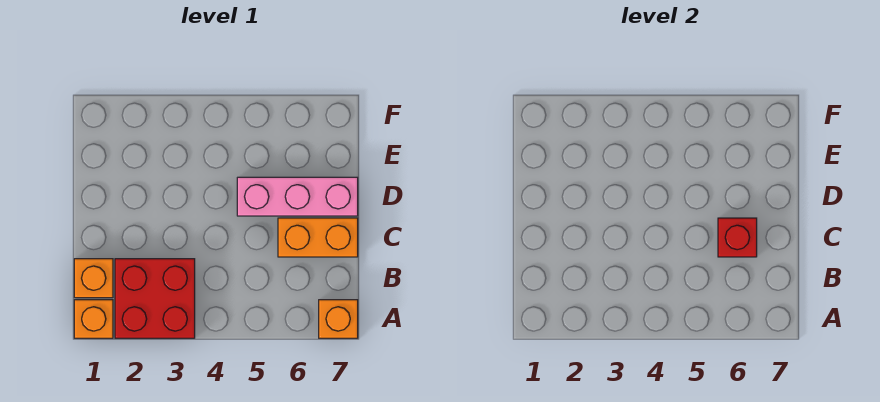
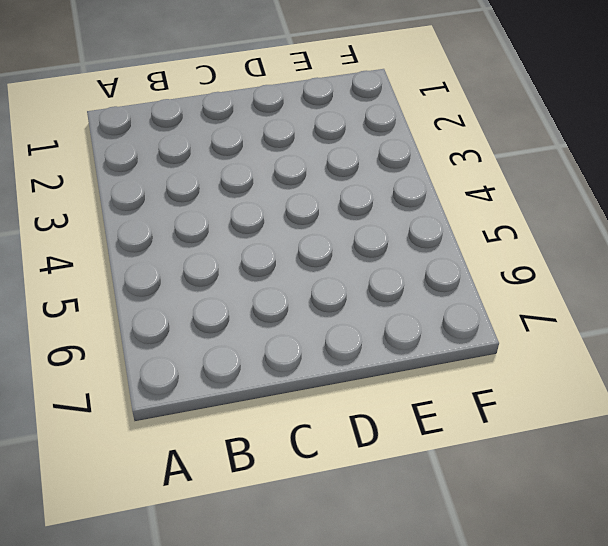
none -> orange brick A1 level 1
none -> red brick A2:B3 level 1

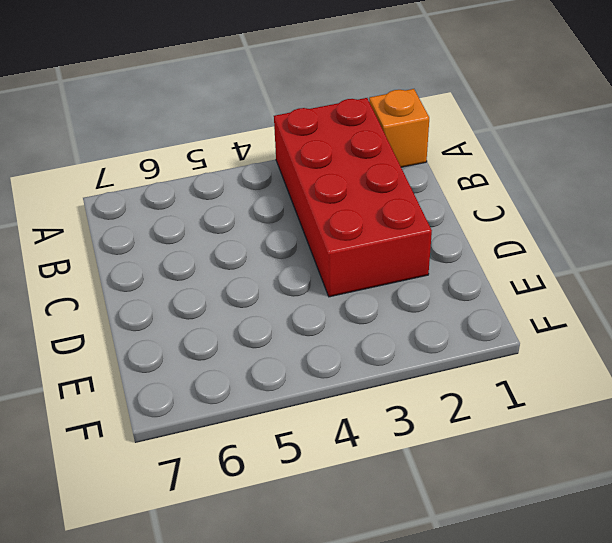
red brick A2:D3 level 1 -> red brick A2:B3 level 1
none -> orange brick A7 level 1
none -> orange brick B1 level 1

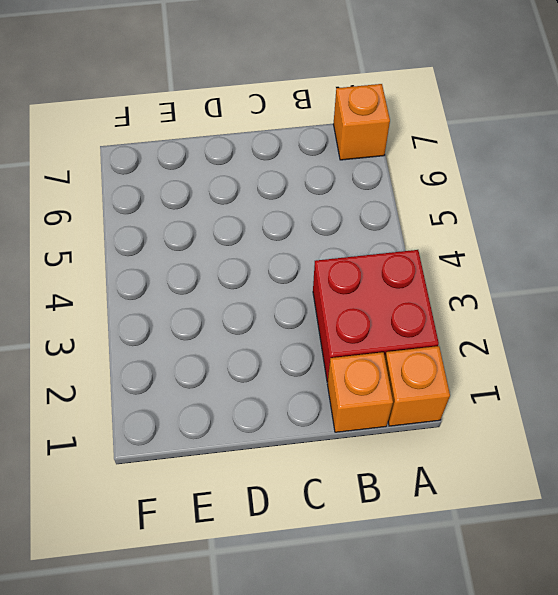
none -> orange brick C6:C7 level 1
none -> pink brick D5:D7 level 1

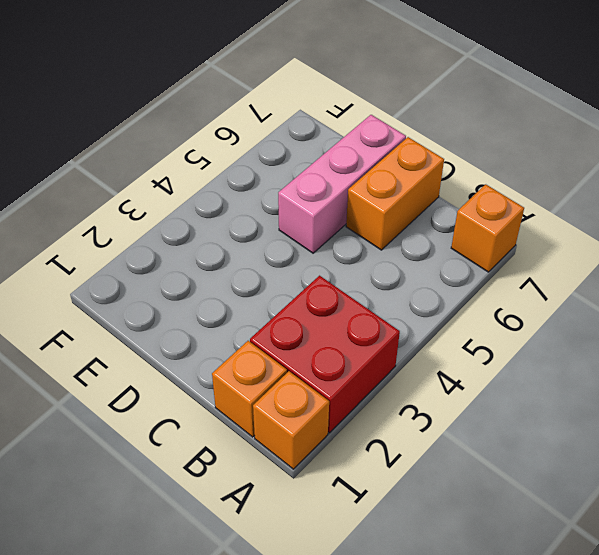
none -> red brick C6 level 2

